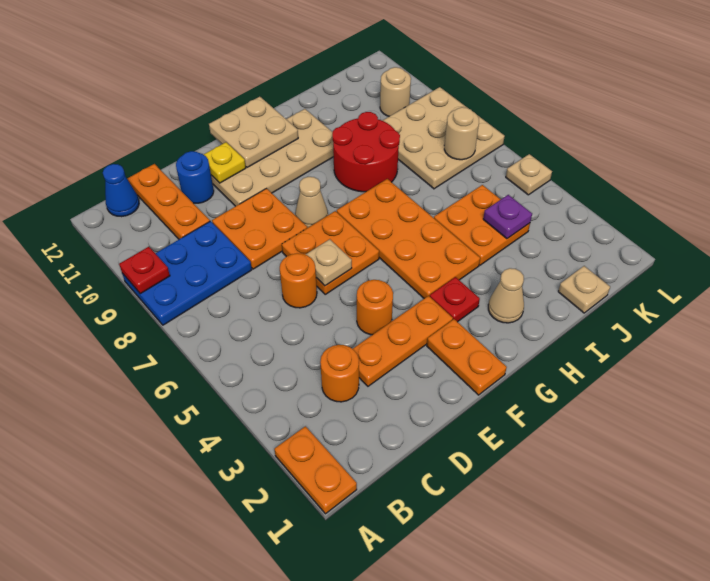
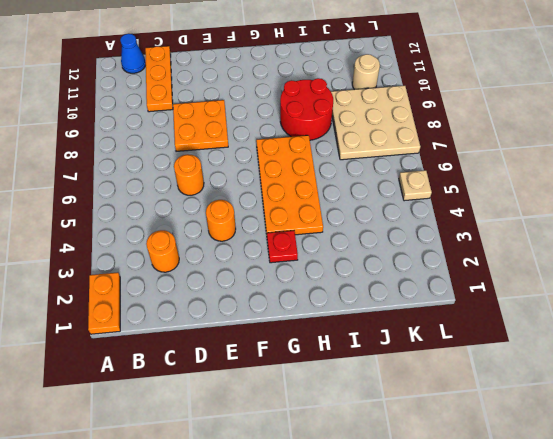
none -> blue plate A8:C9 level 1
none -> orange plate D3:F3 level 1
none -> blue round brick D11 level 1

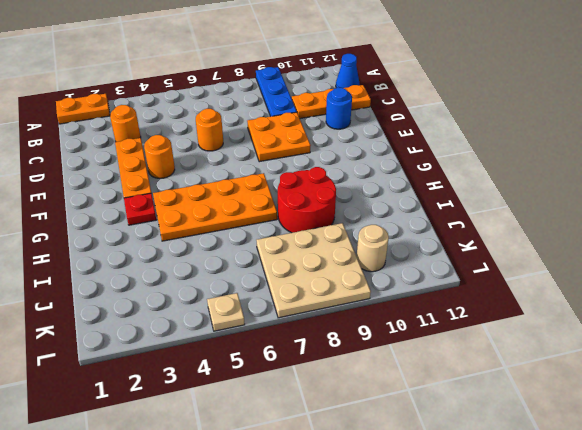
blue plate A9:C9 level 1 -> blue plate A8:C9 level 1
none -> orange plate E6:F7 level 1
none -> tan plate E10:H11 level 1
none -> orange plate F1:F2 level 1

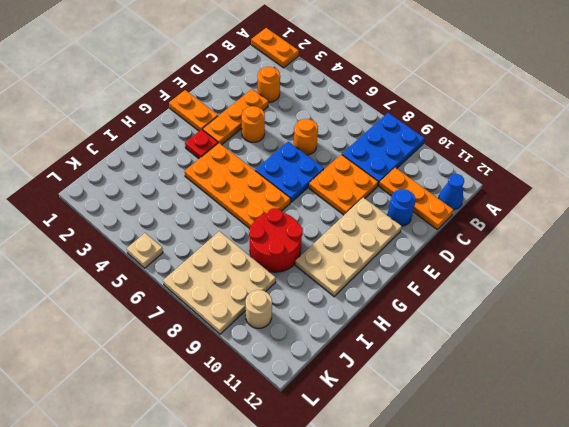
blue plate E6:F7 level 1 -> orange plate E6:F7 level 1
none -> tan cone F8 level 1
none -> tan cone H2 level 1
none -> orange plate I4:J5 level 1

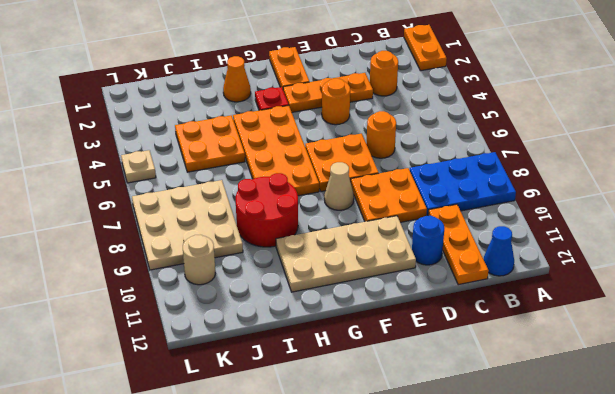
orange cone H2 level 1 -> tan cone H2 level 1
none -> tan plate J1 level 1
none -> red plate A9 level 2
none -> tan plate E6 level 2

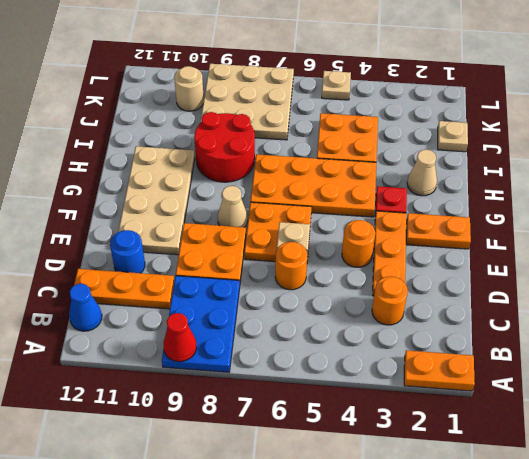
red cone A9 level 2 -> red plate A9 level 2
none -> yellow plate E11 level 2
none -> tan plate F11:G12 level 2
none -> purple plate J4 level 2

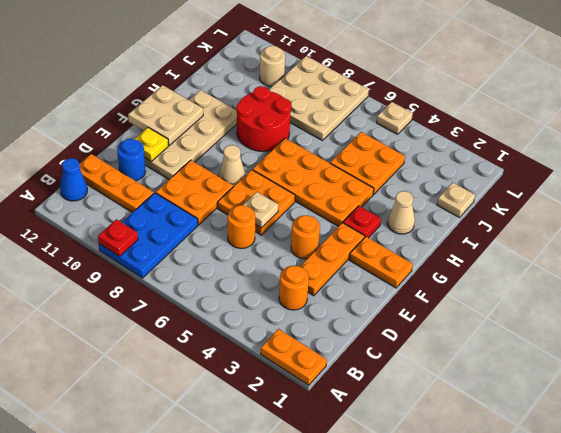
none -> purple plate J4 level 2
none -> tan round brick K7 level 2

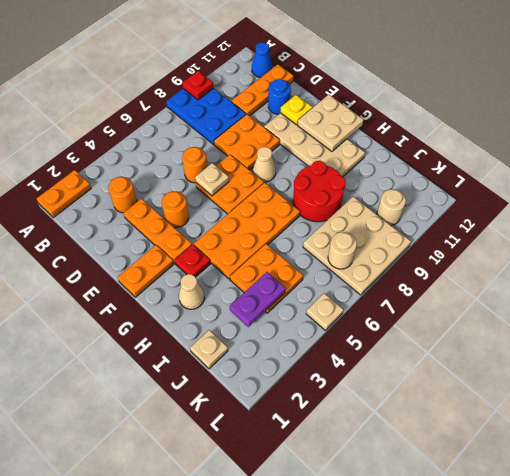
purple plate J3:J4 level 2 -> purple plate J4 level 2

